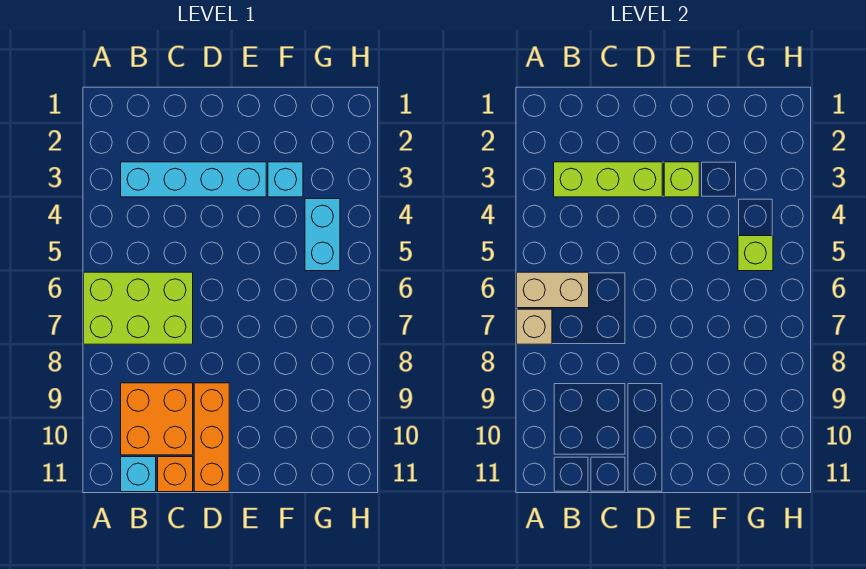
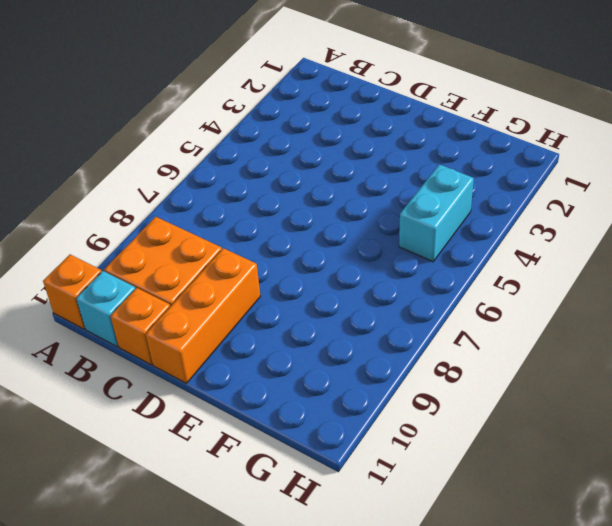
orange brick A11 level 1 -> none
none -> lime brick A6:C7 level 1
none -> cyan brick B3:E3 level 1
none -> cyan brick F3 level 1

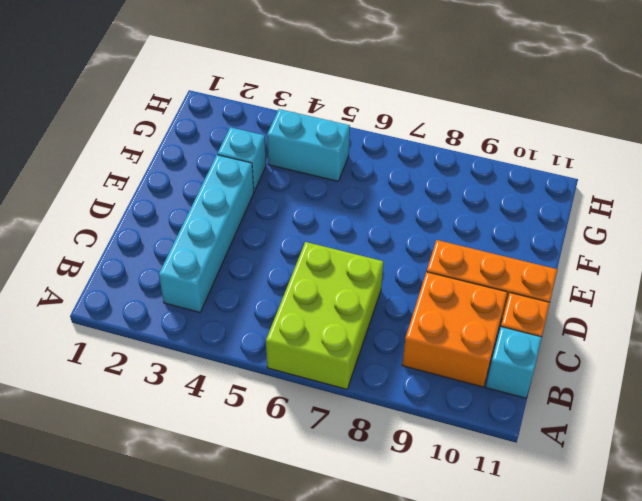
none -> tan brick A6:B6 level 2
none -> tan brick A7 level 2
none -> lime brick B3:D3 level 2

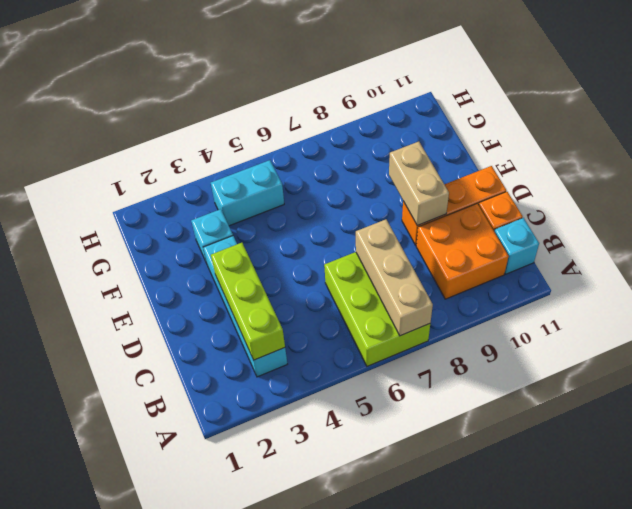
tan brick A7:C7 level 2 -> tan brick A7 level 2
tan brick D9:E9 level 2 -> tan brick A6:B6 level 2
none -> lime brick E3 level 2
none -> lime brick G5 level 2

